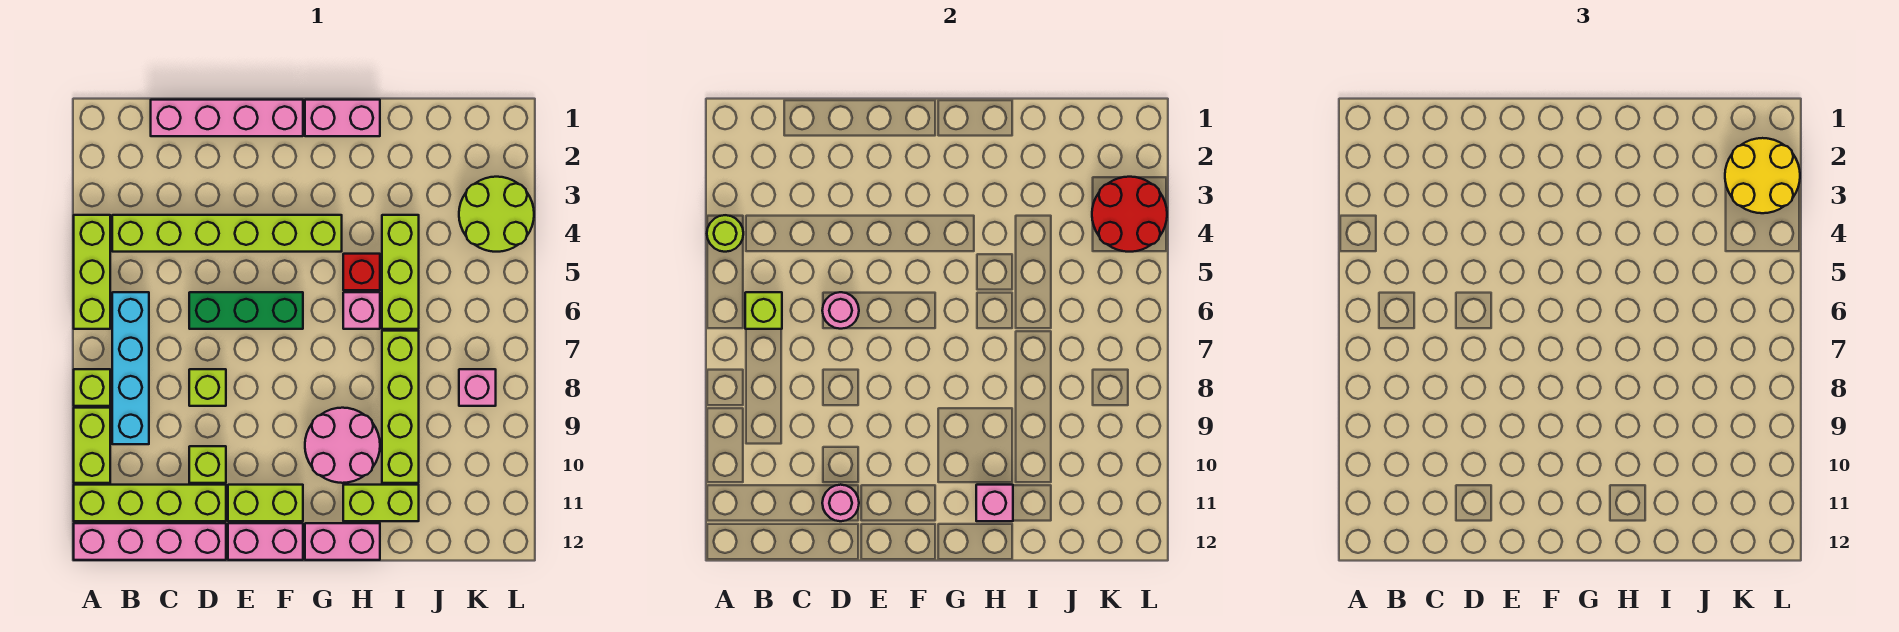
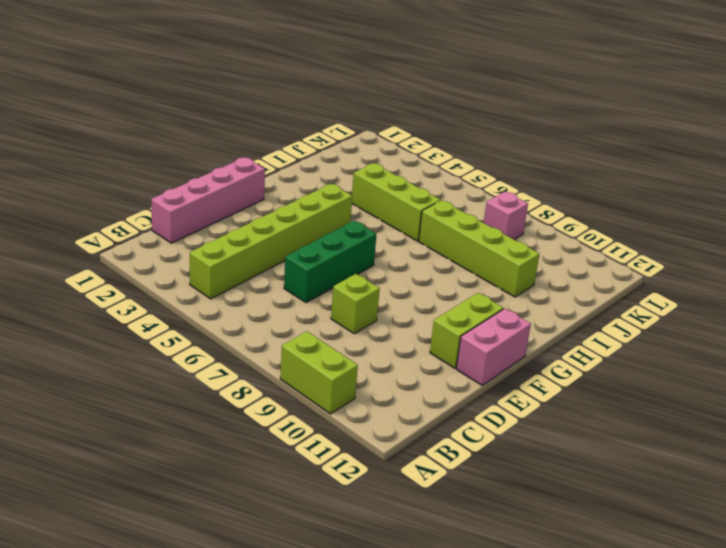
none -> lime brick A4:A6 level 1
none -> lime brick A8 level 1
none -> lime brick A11:D11 level 1
none -> pink brick A12:D12 level 1

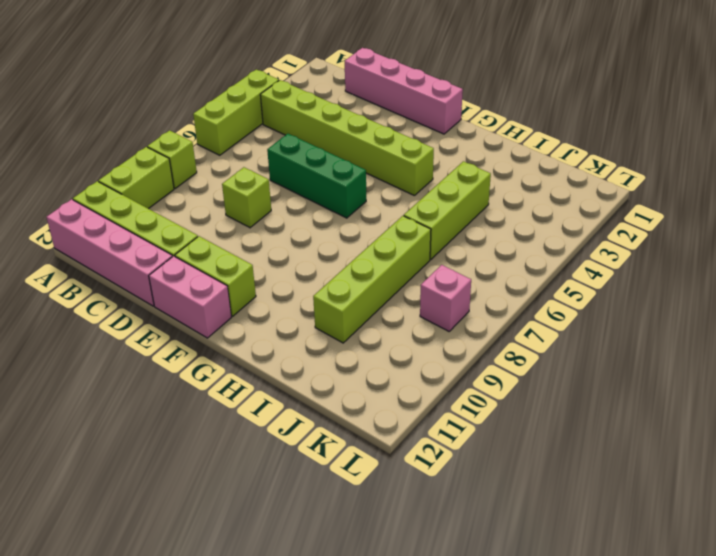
none -> cyan brick B6:B9 level 1
none -> lime brick D10 level 1
none -> pink brick G1:H1 level 1
none -> pink round brick G9:H10 level 1

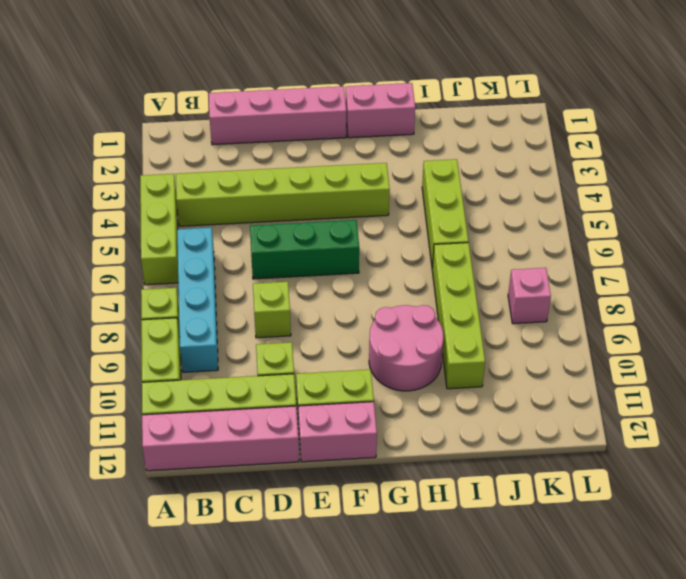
none -> pink brick G12:H12 level 1
none -> red brick H5 level 1
none -> pink brick H6 level 1
none -> lime brick H11:I11 level 1

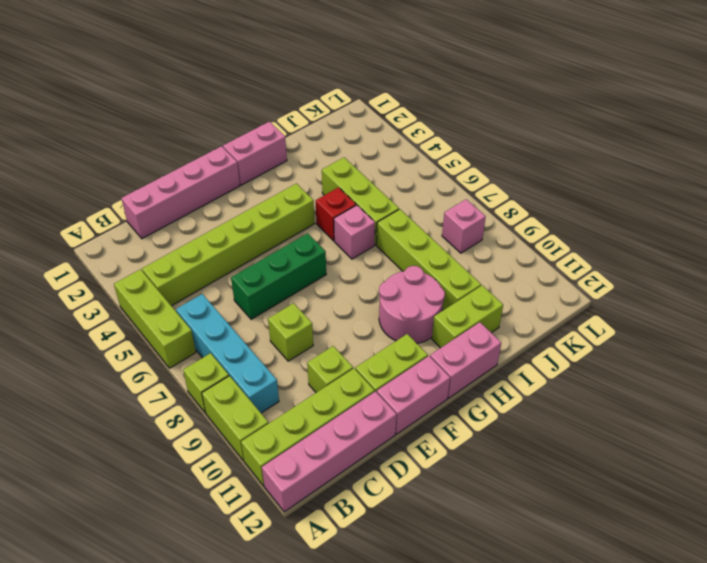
none -> lime round brick K3:L4 level 1
none -> lime round brick A4 level 2
none -> lime brick B6 level 2
none -> pink round brick D6 level 2

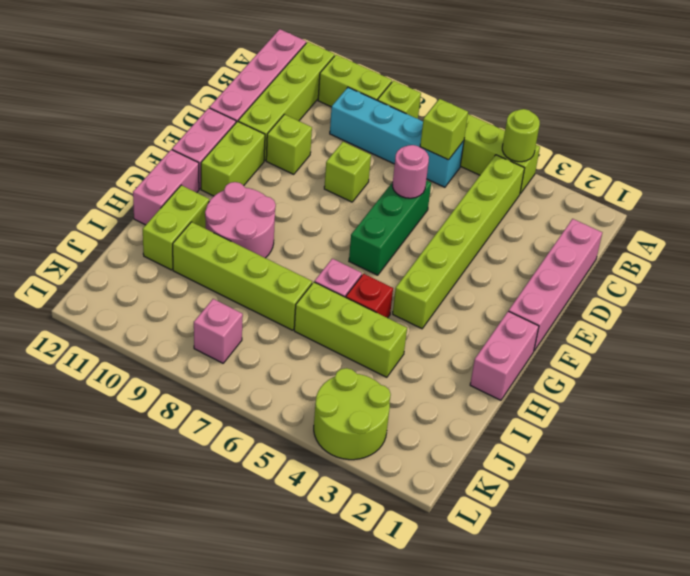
none -> pink round brick D11 level 2
none -> pink brick H11 level 2
none -> red round brick K3:L4 level 2
none -> yellow round brick K2:L3 level 3

